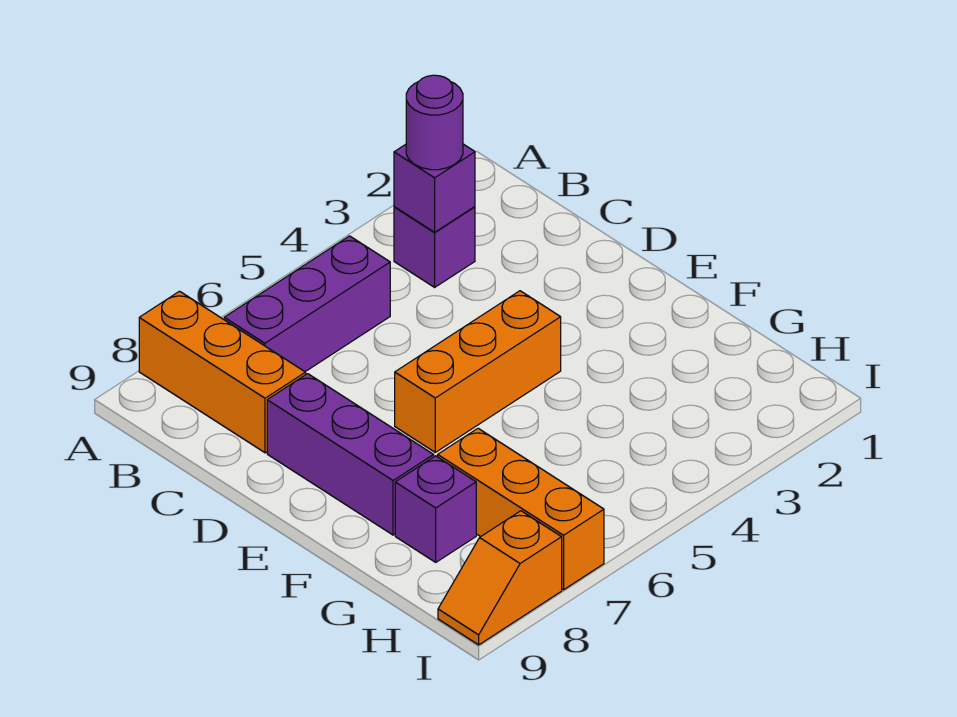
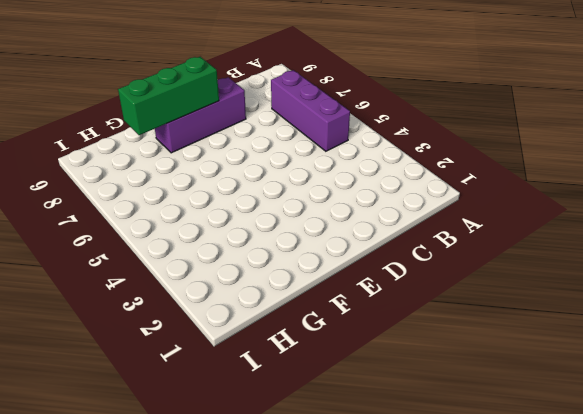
green brick E8:G8 level 2 -> none
none -> orange brick A8:C8 level 1
none -> purple brick B3 level 1

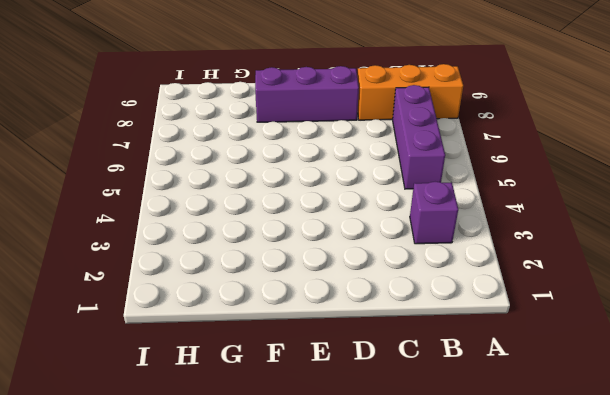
none -> orange brick E4:E6 level 1
none -> orange brick G7:I7 level 1

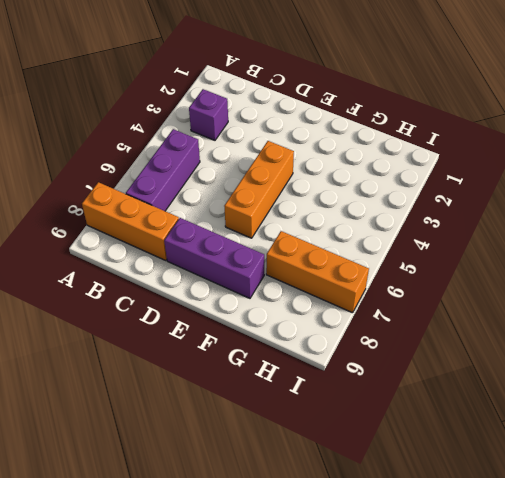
none -> purple brick G8 level 1
none -> orange slope I8:I9 level 1 top 8

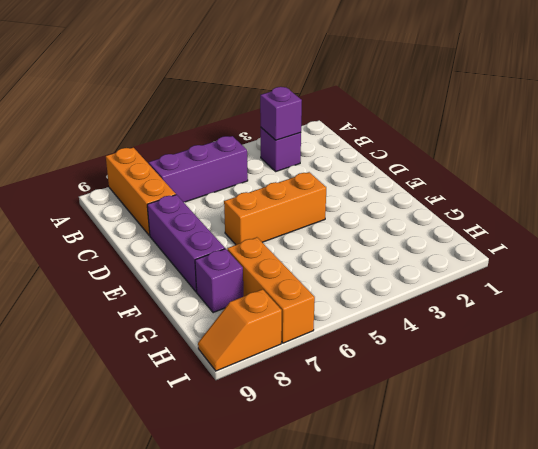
none -> purple round brick B3 level 3

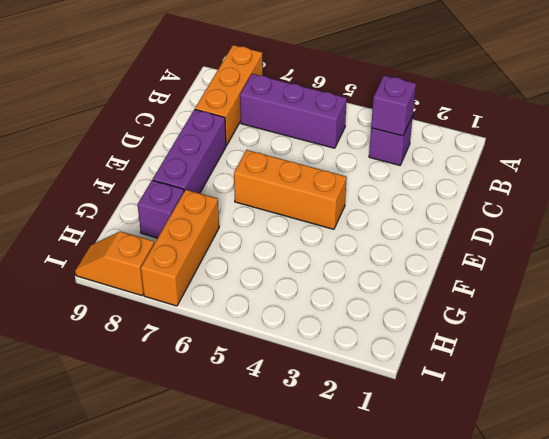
none -> purple round brick B3 level 3

